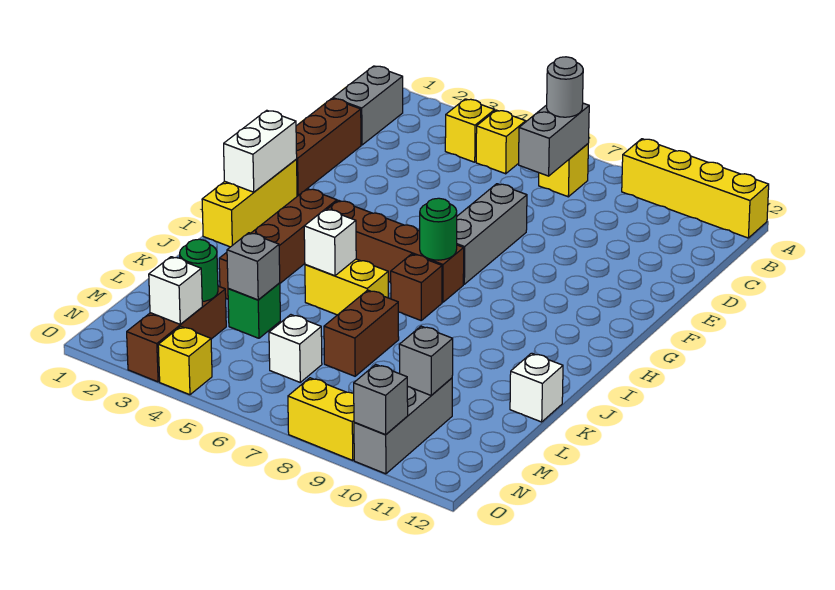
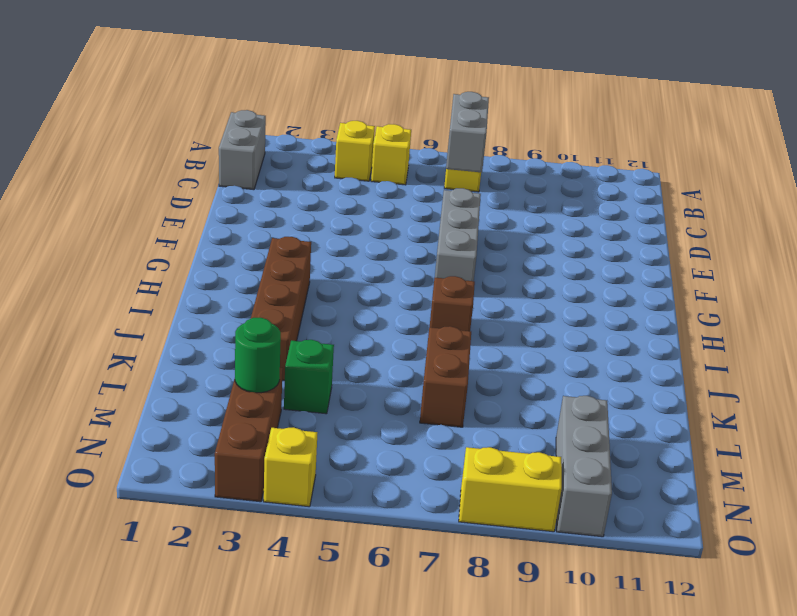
none -> yellow brick A9:A12 level 1
none -> brown brick D1:F1 level 1
none -> yellow brick G1:I1 level 1
none -> brown brick H4:H7 level 1

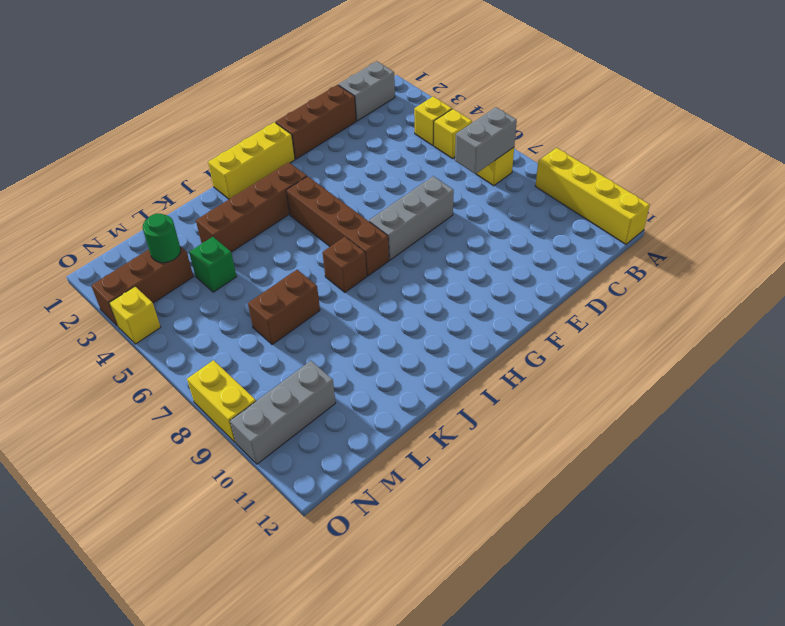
none -> yellow brick J5:J6 level 1
none -> white brick K12 level 1
none -> white brick M6 level 1
none -> white brick G1:H1 level 2

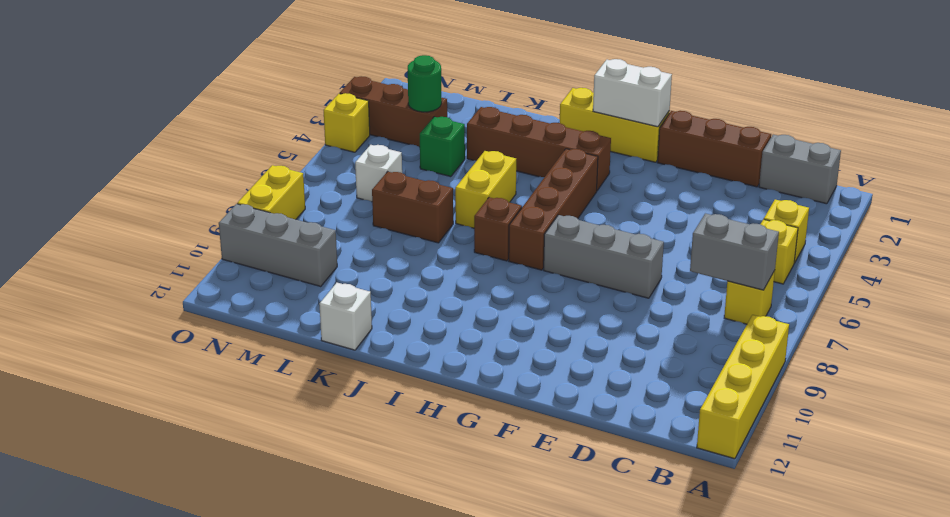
none -> green round brick H7 level 2
none -> white brick J5 level 2
none -> grey brick L4 level 2
none -> grey brick M10 level 2

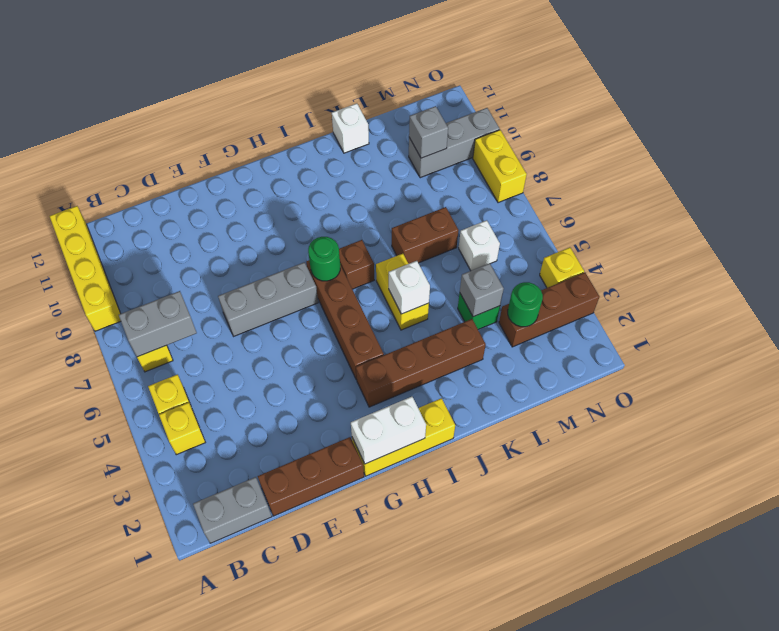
none -> white brick N3 level 2
none -> grey brick O10 level 2
none -> grey round brick B7 level 3

